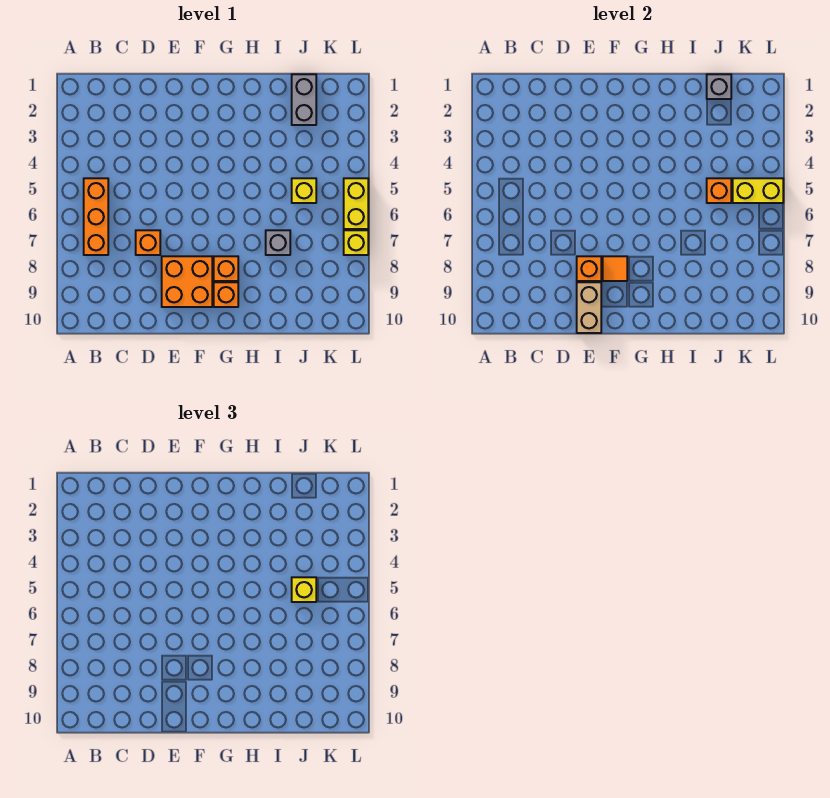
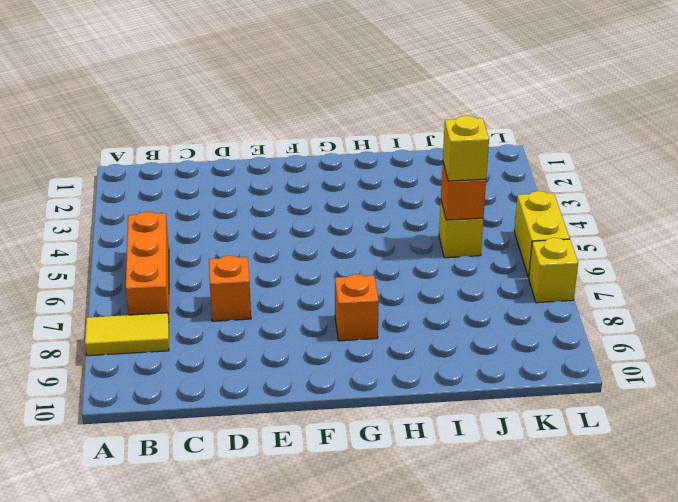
yellow tile A8:B8 level 1 -> none
none -> orange brick E8:F9 level 1
none -> orange brick G9 level 1
none -> grey brick I7 level 1

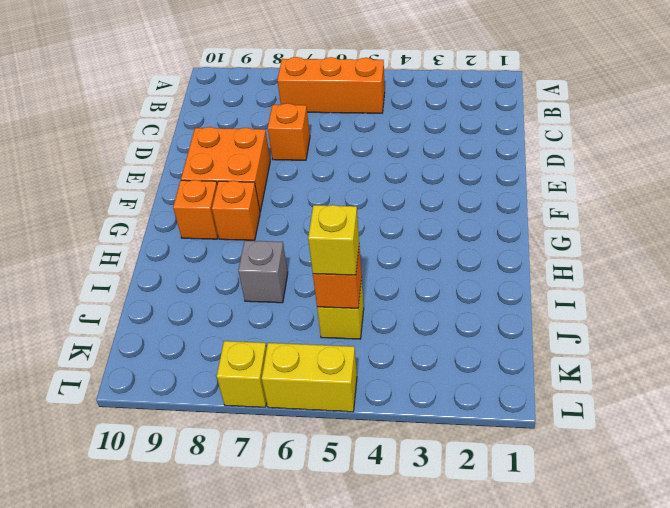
none -> grey brick J1:J2 level 1
none -> orange brick E8 level 2
none -> tan brick E9:E10 level 2

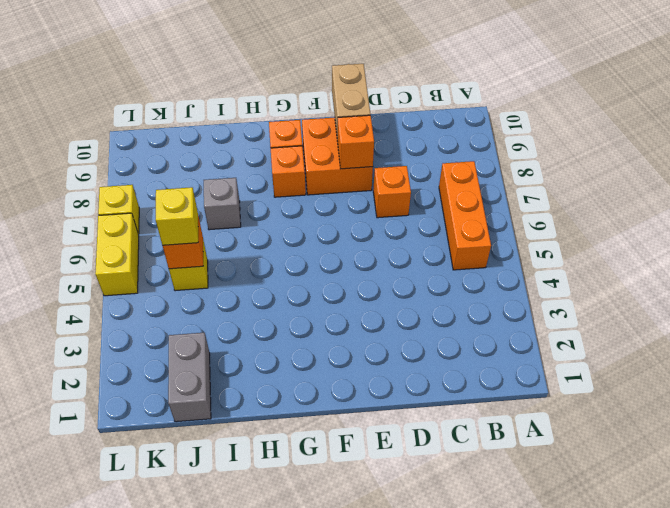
none -> orange tile F8 level 2
none -> grey brick J1 level 2
none -> yellow brick K5:L5 level 2

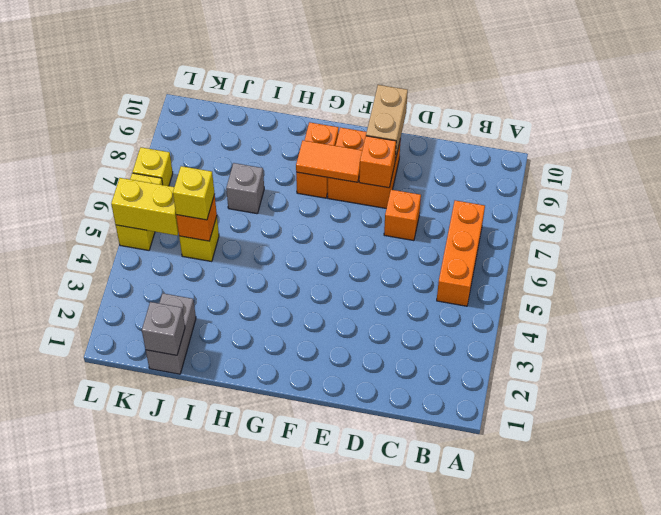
orange tile F8:G8 level 2 -> orange tile F8 level 2

